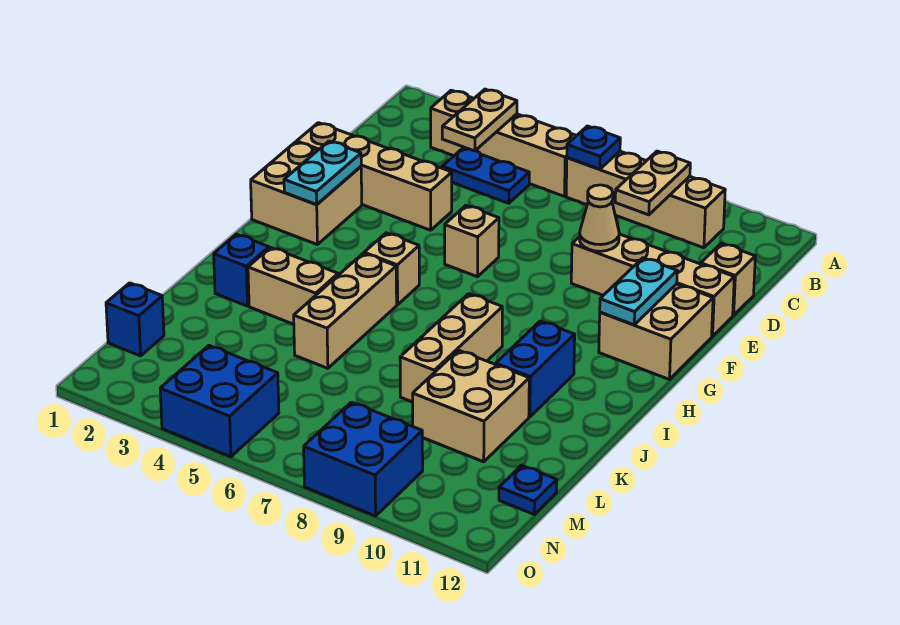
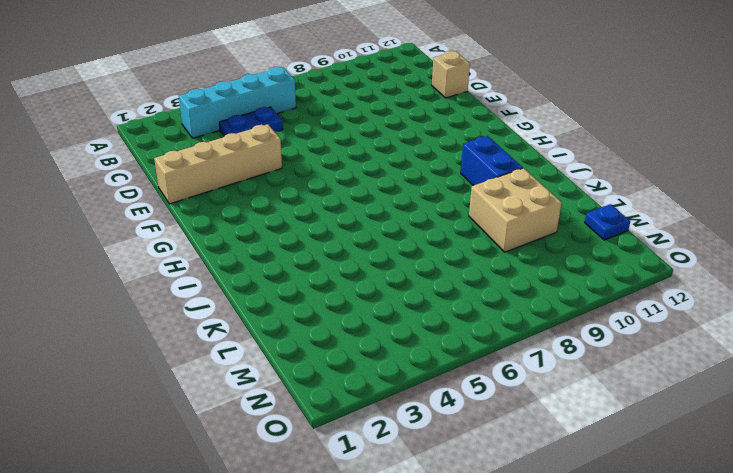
cyan brick B3:B6 level 1 -> tan brick B3:B6 level 1
none -> tan brick B7:B10 level 1
none -> tan brick E9:E12 level 1
none -> tan brick F1:G2 level 1

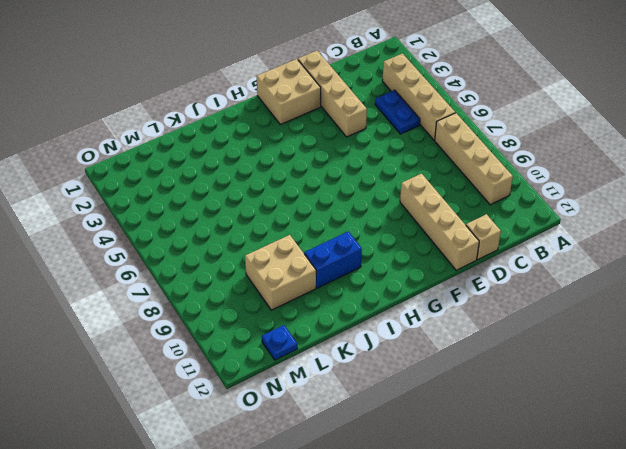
none -> tan brick F6 level 1
none -> tan brick F11:G12 level 1
none -> tan brick H5 level 1

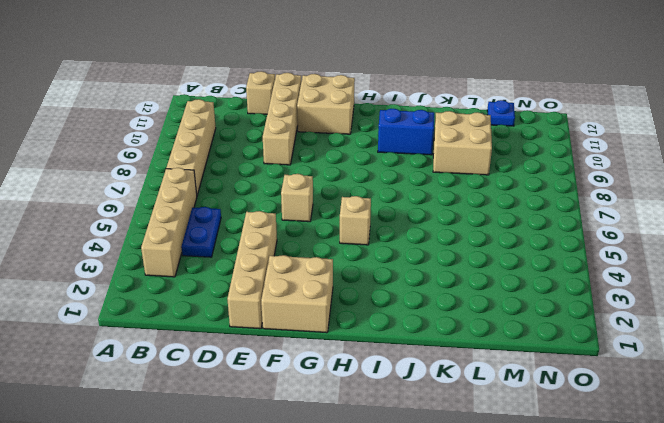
none -> tan brick I5:K5 level 1
none -> tan brick I8:K8 level 1
none -> blue brick J2 level 1

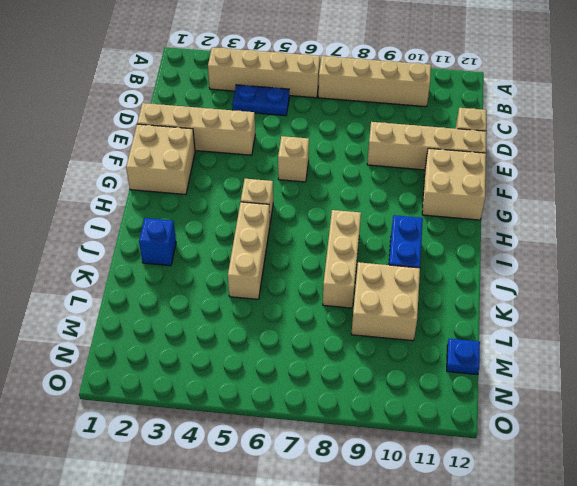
none -> tan brick J3:J4 level 1
none -> blue brick M1 level 1
none -> blue brick N4:O5 level 1

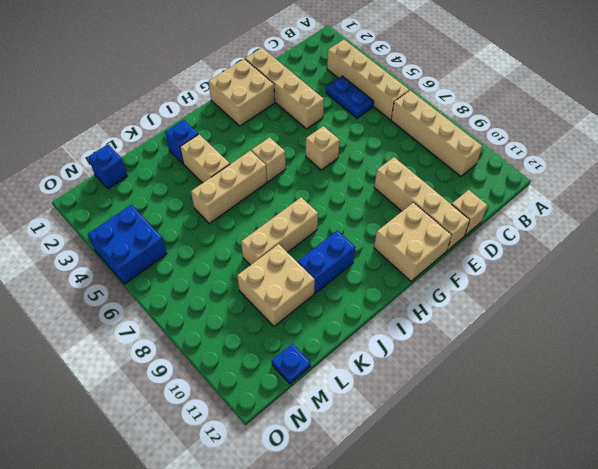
none -> blue brick N8:O9 level 1
none -> tan plate B4:C4 level 2
none -> blue plate B7 level 2

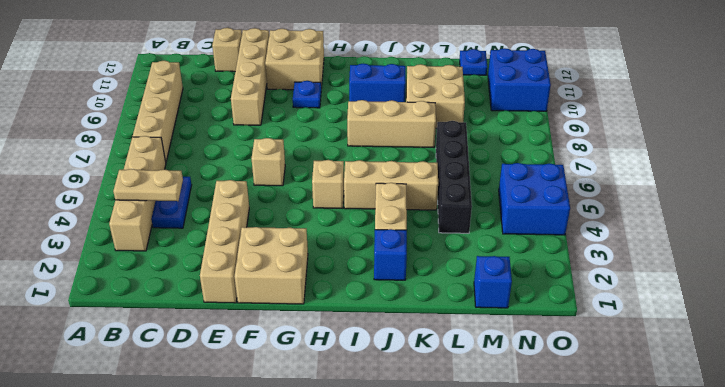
blue plate G10 level 1 -> blue plate B7 level 2
black brick L4:L7 level 1 -> none
blue brick N10:O11 level 1 -> blue brick N8:O9 level 1
none -> tan plate B9:C9 level 2
none -> tan cone E9 level 2
none -> cyan plate F2:G2 level 2

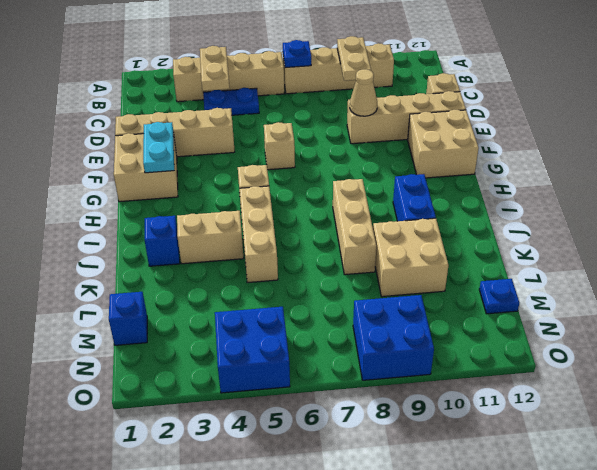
none -> cyan plate F11:G11 level 2

